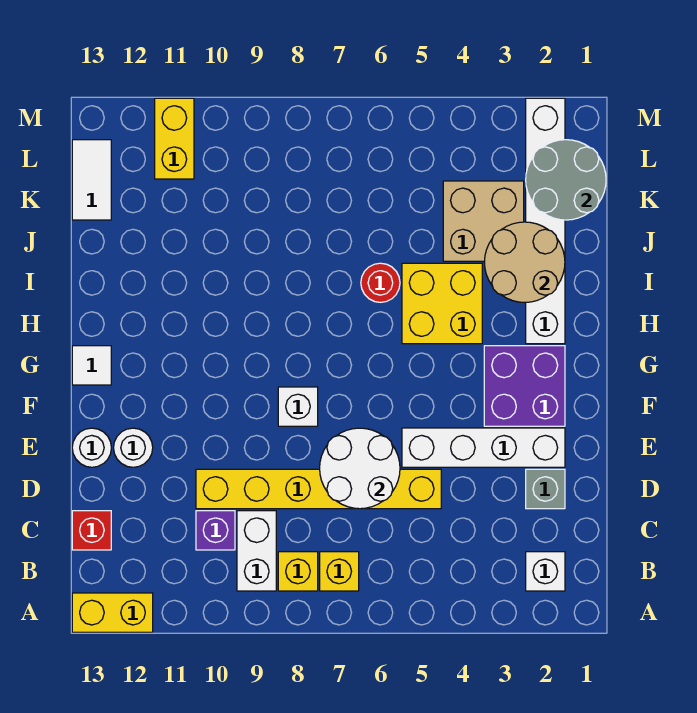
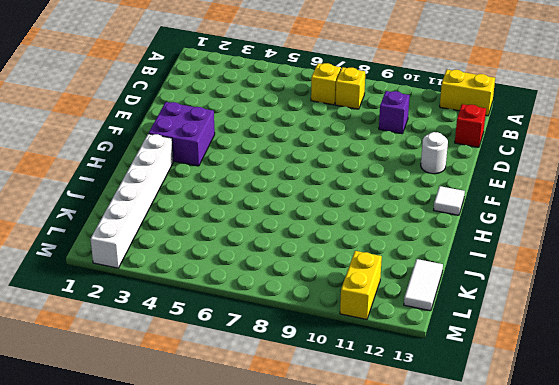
none -> white brick B2 level 1
none -> white brick B9:C9 level 1
none -> grey brick D2 level 1

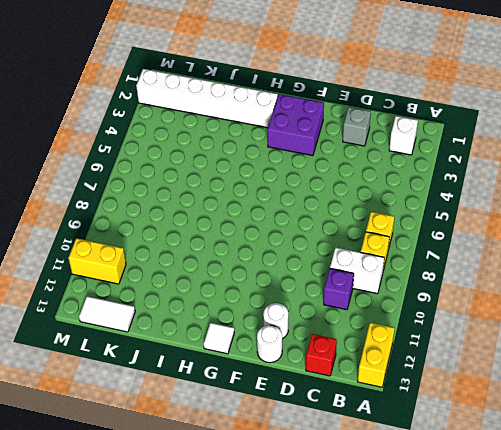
none -> yellow brick D5:D10 level 1
none -> white brick E2:E5 level 1
none -> white brick F8 level 1

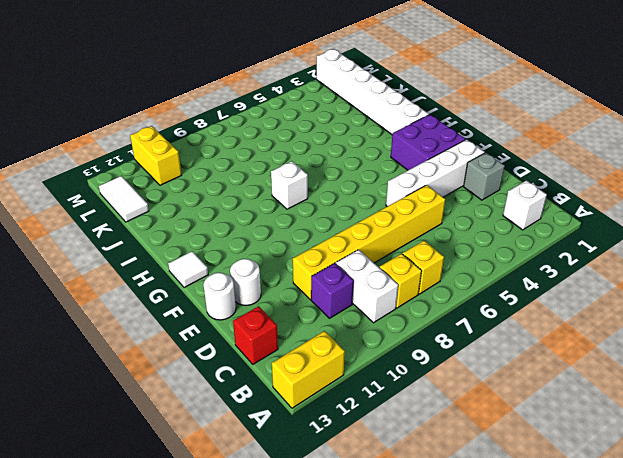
white brick H8 level 1 -> white brick F8 level 1
none -> yellow brick H4:I5 level 1
none -> red round brick I6 level 1
none -> tan brick J3:K4 level 1

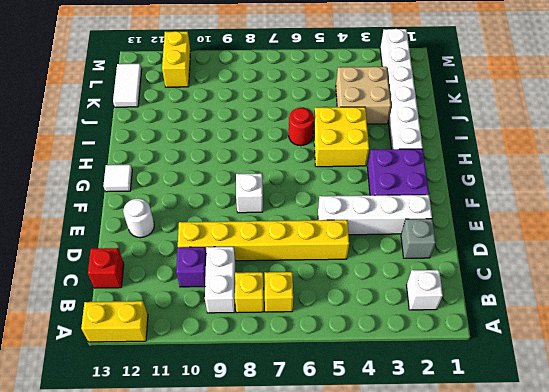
none -> white round brick E13 level 1
none -> white round brick D6:E7 level 2
none -> tan round brick I2:J3 level 2

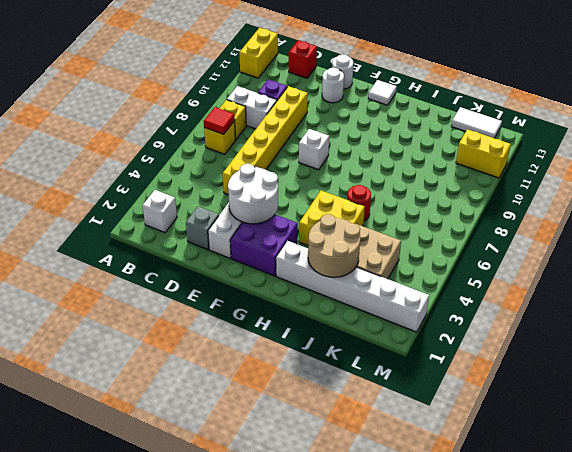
red tile B7 level 2 -> none
white round brick E3:F4 level 2 -> white round brick D6:E7 level 2
none -> grey round brick K1:L2 level 2

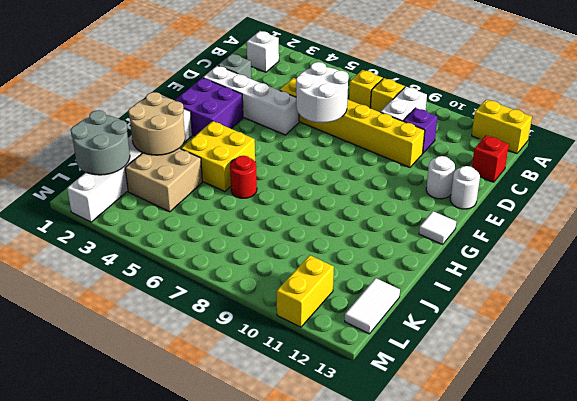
none -> white brick F8 level 1

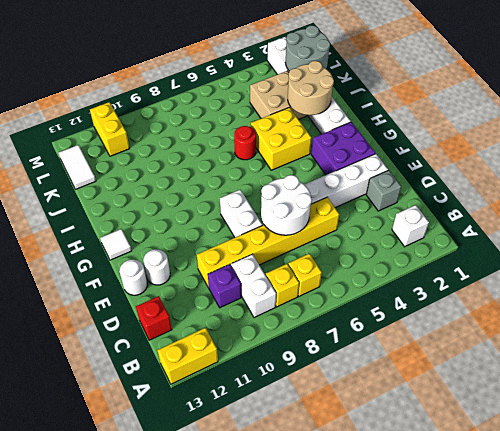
white brick E8:F8 level 1 -> white brick F8 level 1

